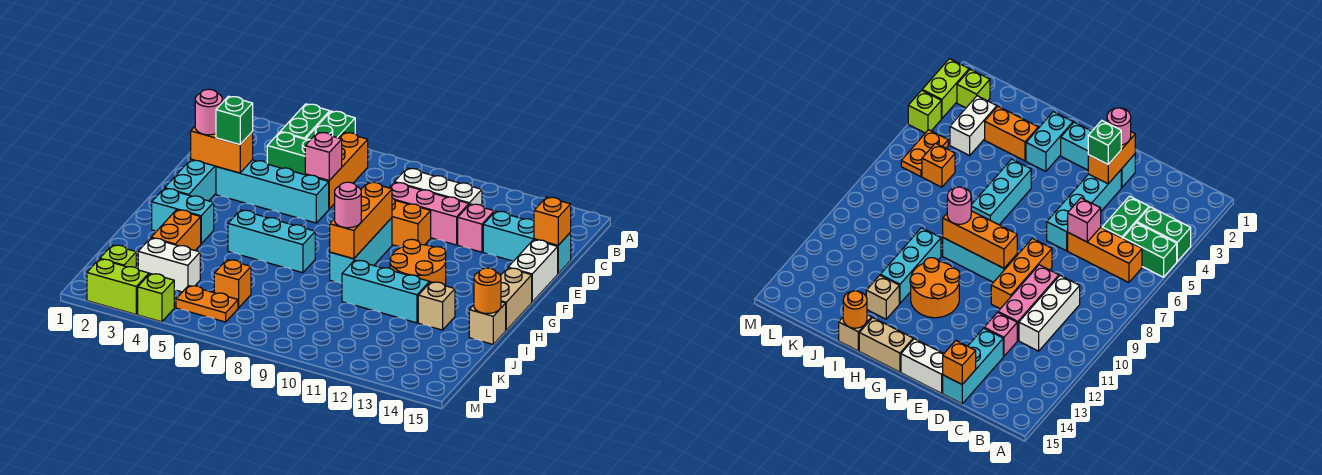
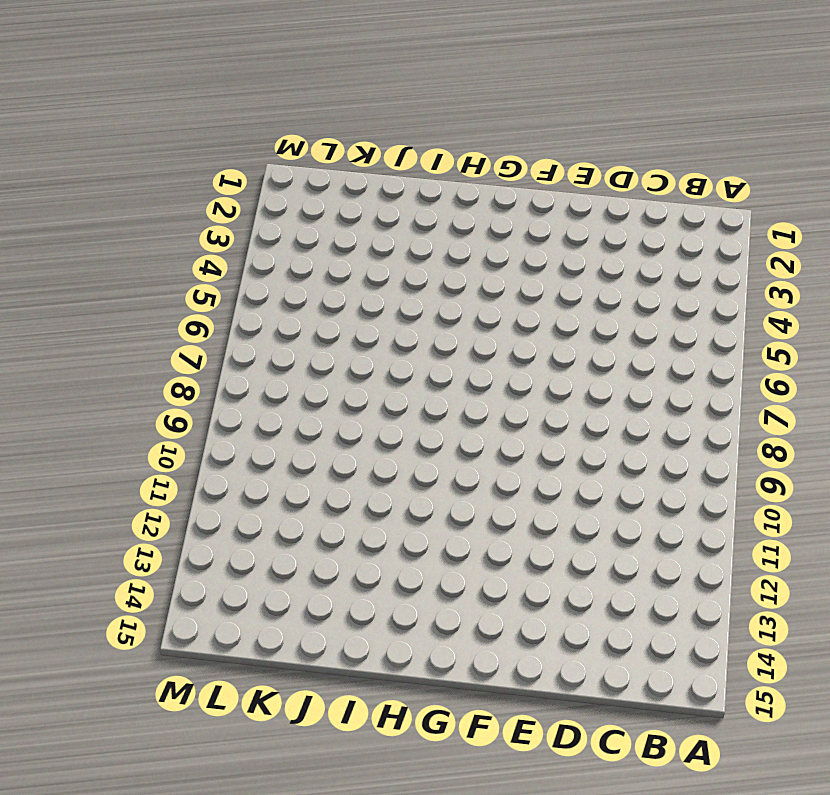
none -> green brick A4:B4 level 1
none -> green brick A5:B5 level 1
none -> orange brick B6:D6 level 1
none -> green brick C4:C5 level 1

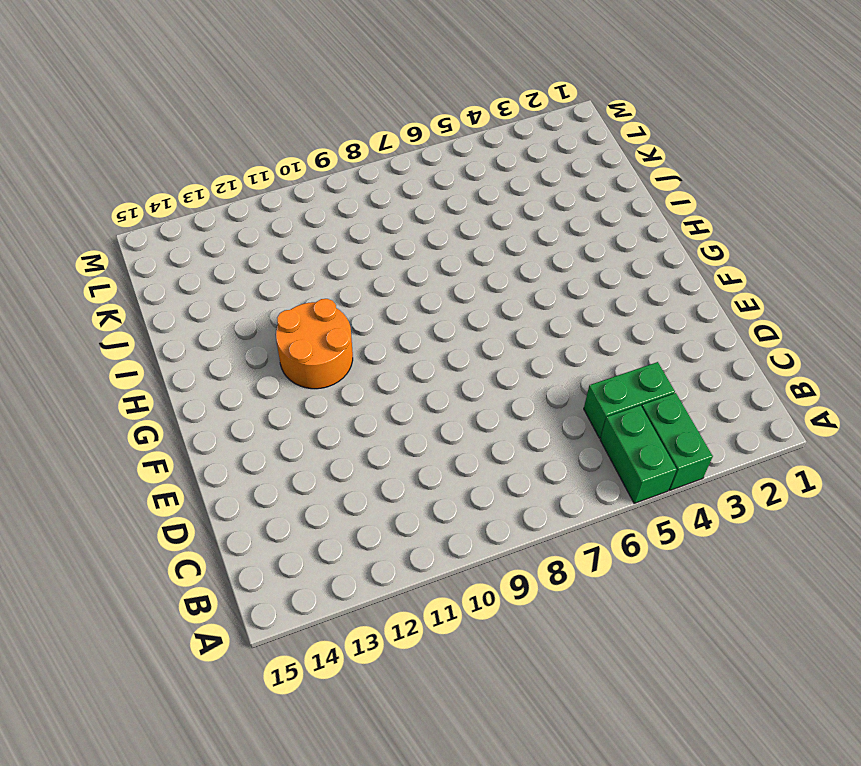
none -> orange brick B6:D6 level 1
none -> white brick C9:C11 level 1
none -> pink brick D9:D11 level 1
none -> pink brick D12 level 1

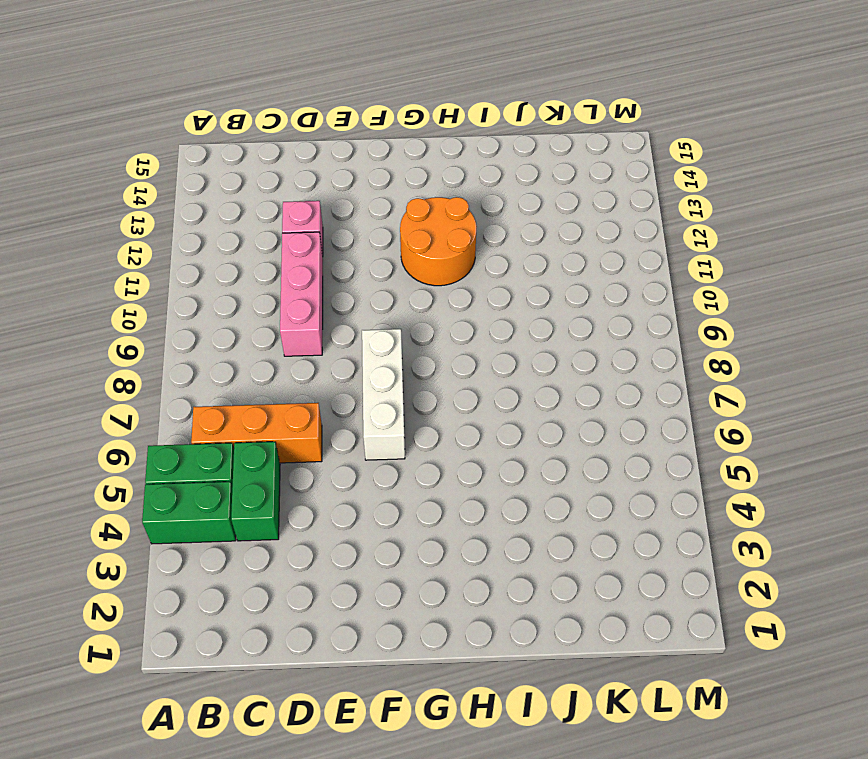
white brick F6:F8 level 1 -> white brick C9:C11 level 1
none -> cyan brick D13:D15 level 1
none -> cyan brick E2:G2 level 1
none -> cyan brick E3:E6 level 1
none -> orange brick E8:E10 level 1

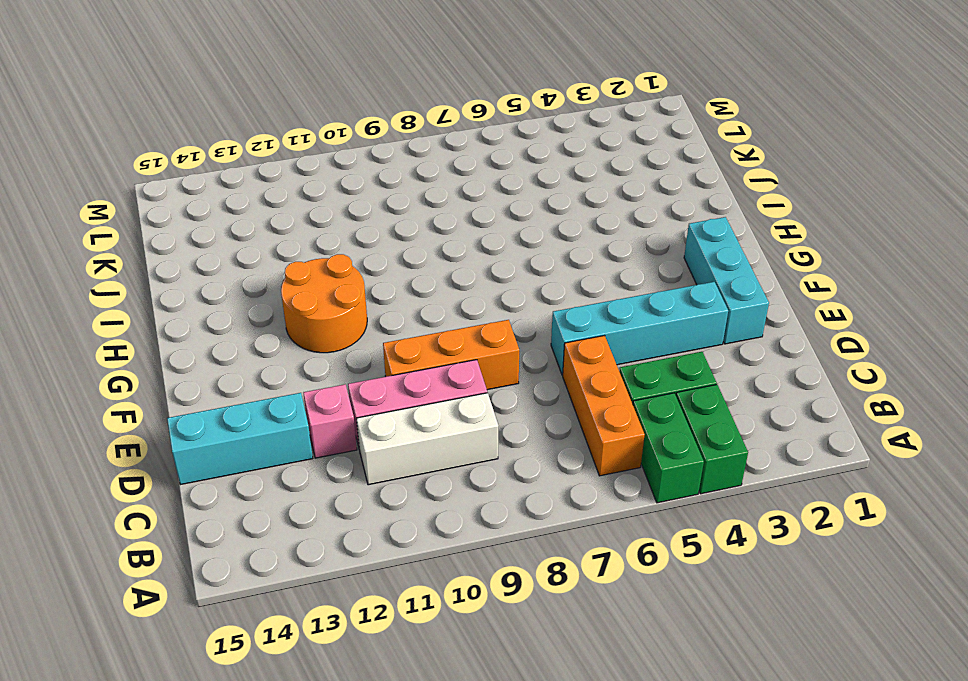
none -> white brick E15:F15 level 1
none -> cyan brick F9:H9 level 1
none -> tan brick G15:H15 level 1
none -> cyan brick H2:H3 level 1

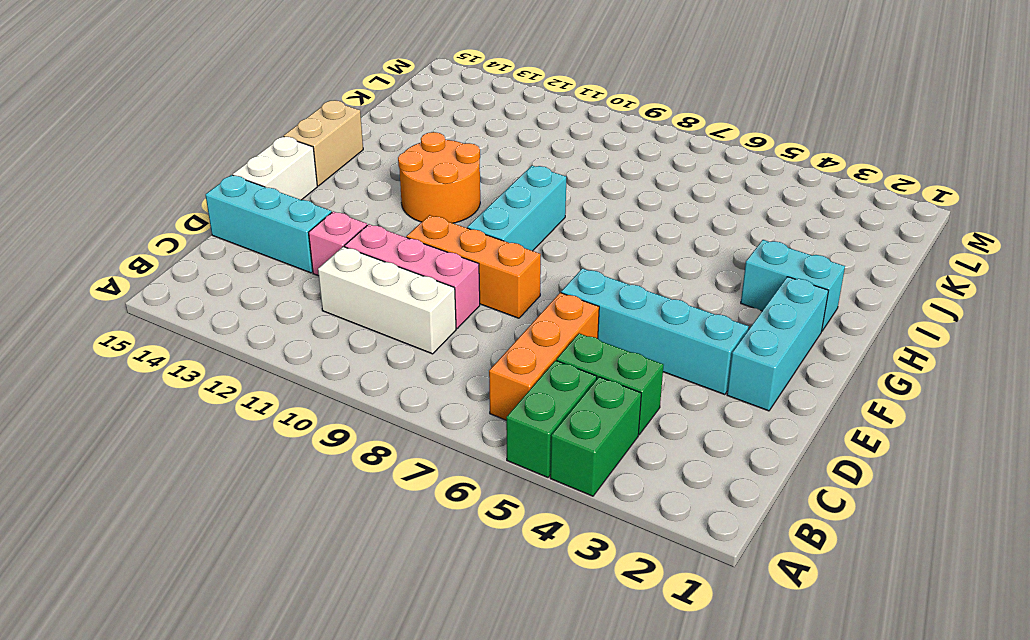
none -> cyan brick H5:H7 level 1
none -> orange brick I3:J3 level 1
none -> cyan brick I10:I12 level 1
none -> tan brick I13 level 1

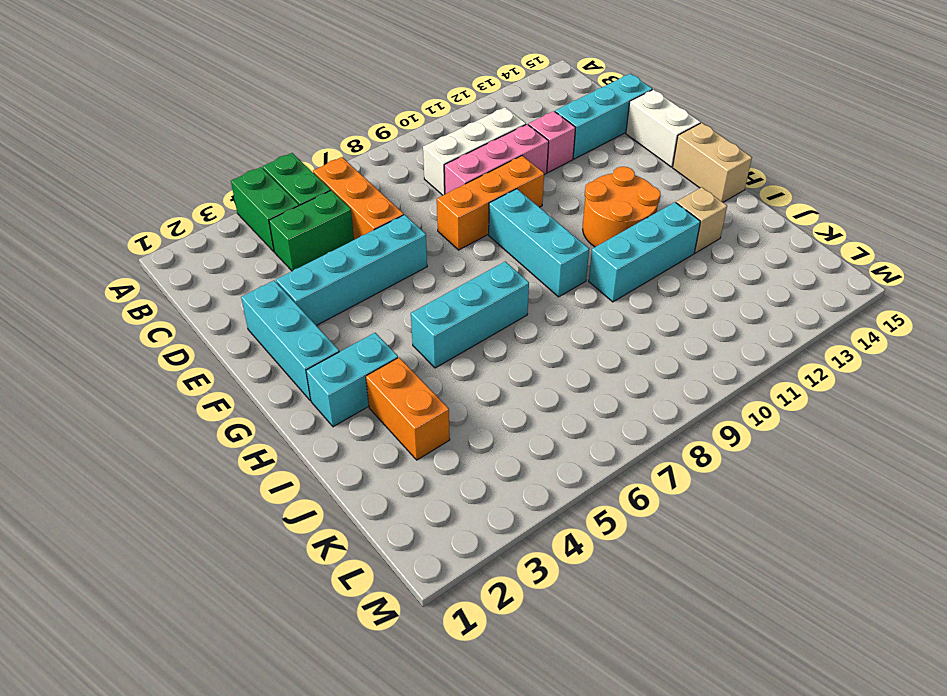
none -> tan brick I15 level 1
none -> white brick K3:K4 level 1
none -> orange brick K6 level 1
none -> lime brick L2 level 1

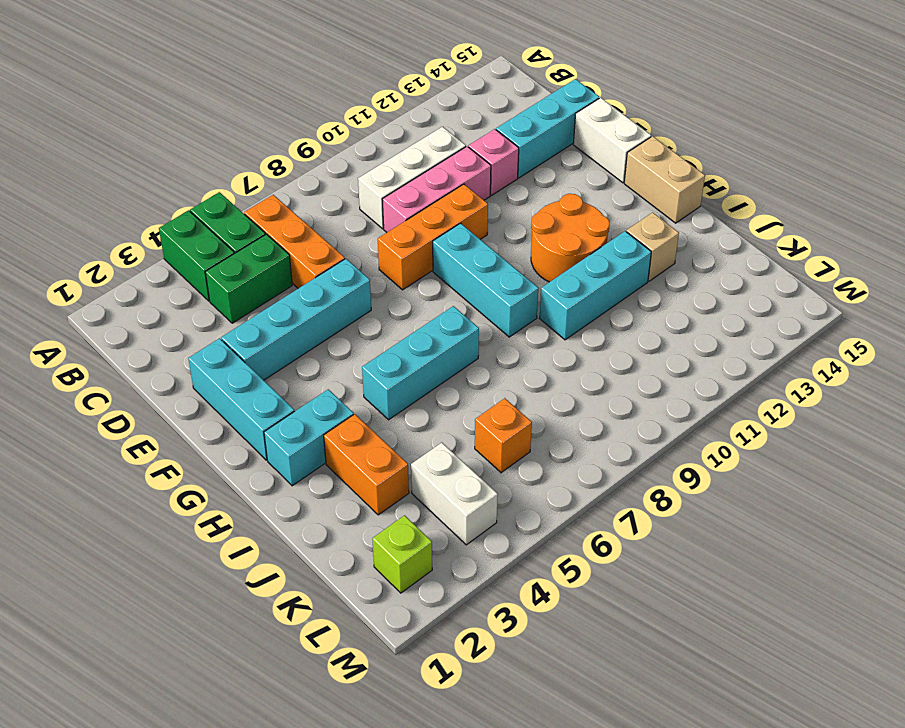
white brick K4:L4 level 1 -> white brick K3:K4 level 1
none -> tan brick I15 level 1
none -> orange plate L5:L6 level 1
none -> lime brick M2:M3 level 1
none -> lime brick M4 level 1

